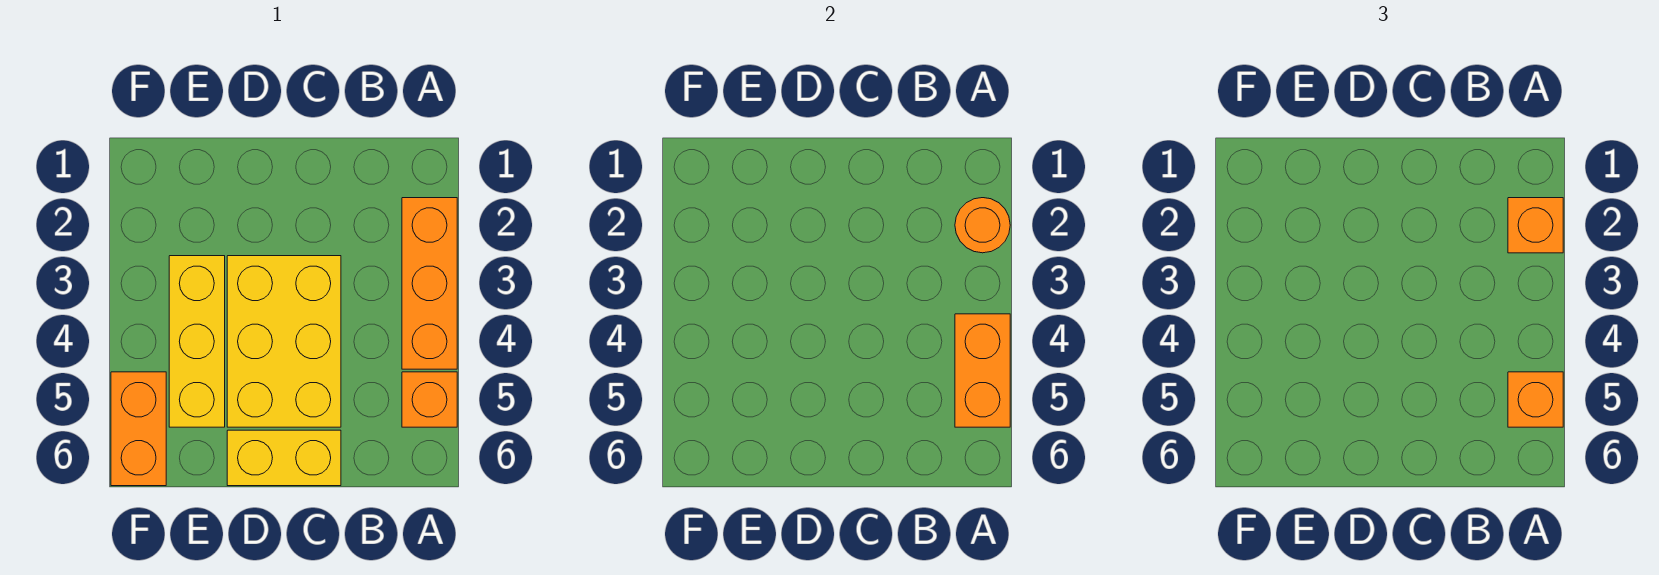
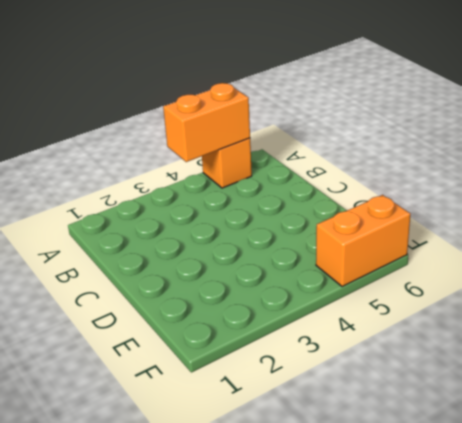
none -> orange brick A2:A4 level 1
none -> yellow brick C3:D5 level 1

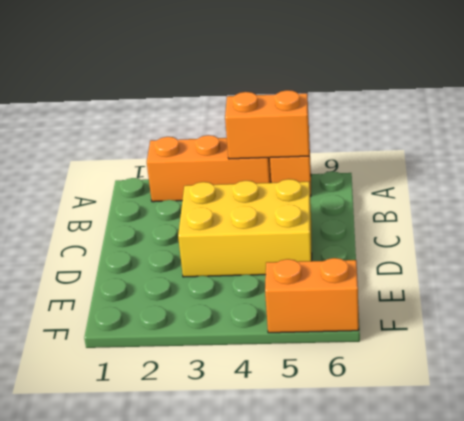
none -> yellow brick C6:D6 level 1
none -> yellow brick E3:E5 level 1

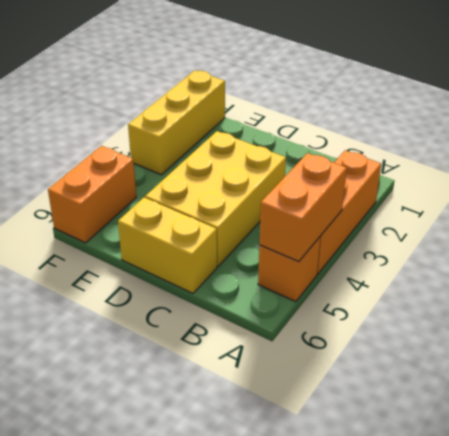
yellow brick F1:F3 level 1 -> yellow brick E3:E5 level 1
none -> orange round brick A2 level 2
none -> orange brick A2 level 3

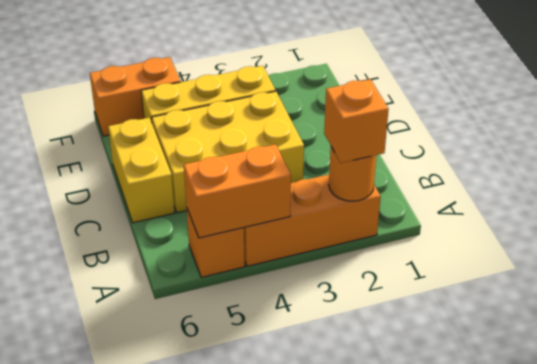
none -> orange brick A5 level 3

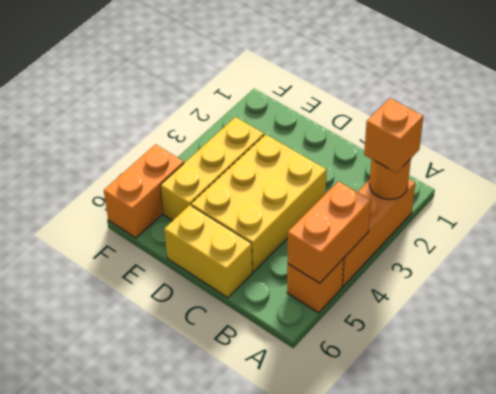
none -> orange brick A5 level 3

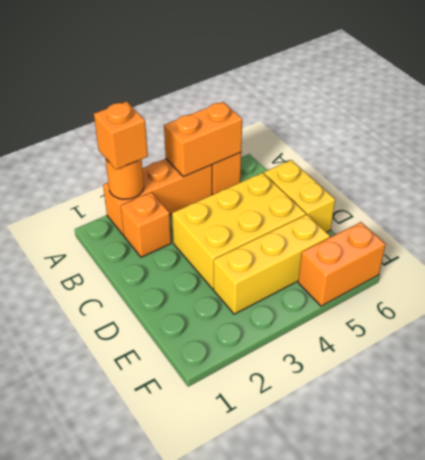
orange brick B2 level 1 -> orange brick A5 level 3

